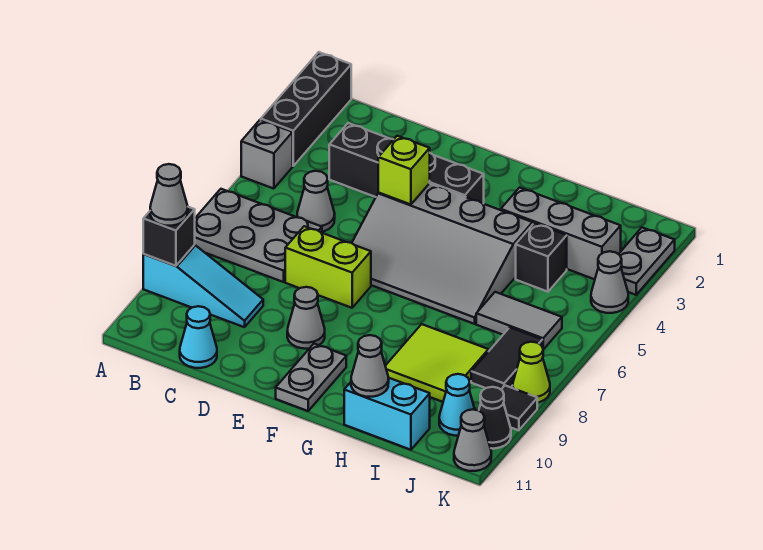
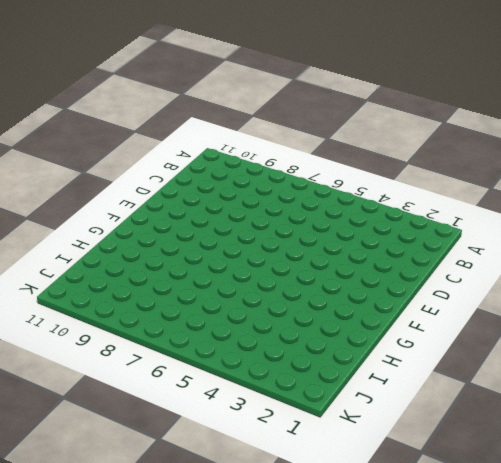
none -> black brick A1:A3 level 1
none -> grey brick A4 level 1
none -> grey plate A6:C7 level 1

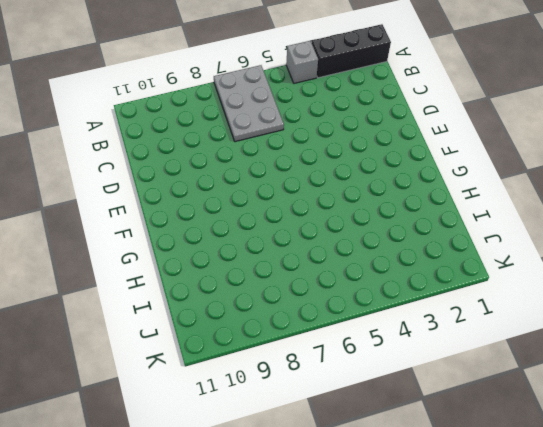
none -> cyan slope A9:C9 level 1 top A
none -> black brick C3:F3 level 1
none -> grey cone C5 level 1

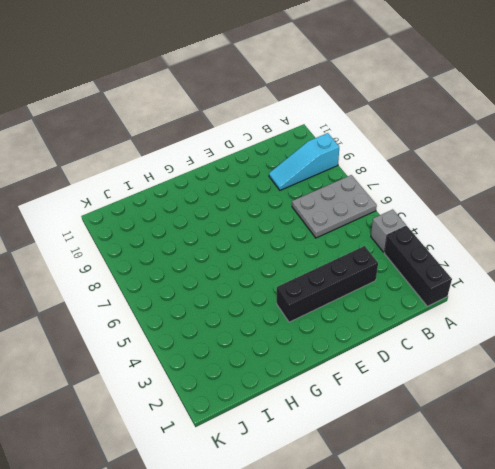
none -> grey cone C5 level 1
none -> cyan cone C11 level 1
none -> lime brick D7:E7 level 1

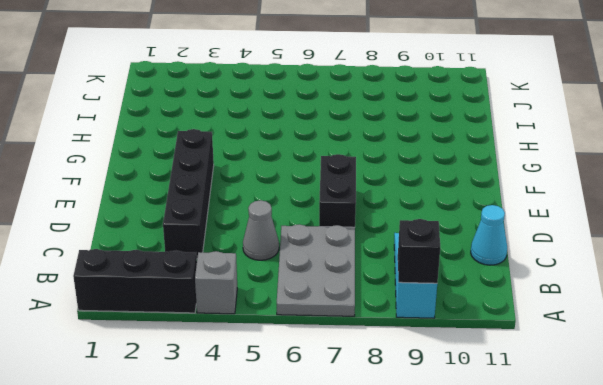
black brick D7:E7 level 1 -> lime brick D7:E7 level 1
none -> grey slope E4:H6 level 1 top 4
none -> grey cone E9 level 1
none -> grey plate F10:F11 level 1

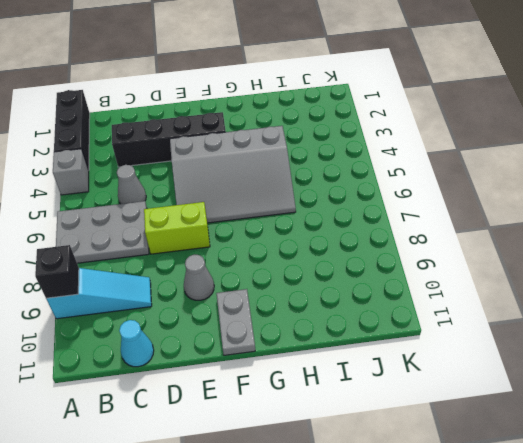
none -> grey brick H3:J3 level 1
none -> lime tile H8:I9 level 1
none -> cyan brick H11:I11 level 1

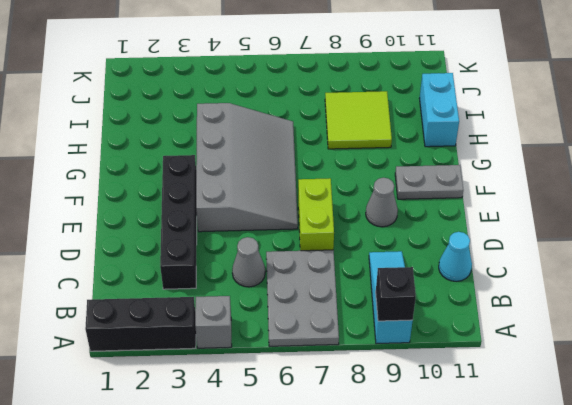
none -> grey brick H3:J3 level 1
none -> black brick I4 level 1
none -> grey tile I6:J6 level 1

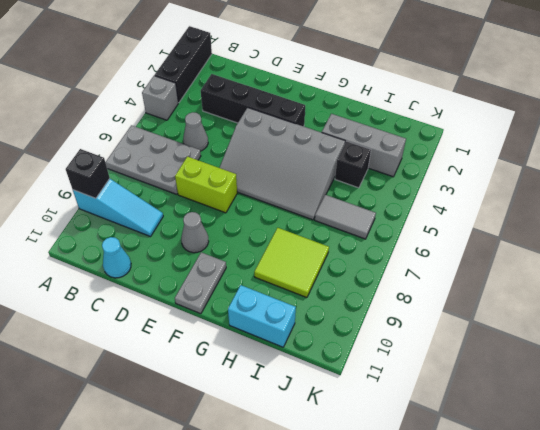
none -> black tile J7:J8 level 1
none -> cyan cone J10 level 1
none -> grey plate K2:K3 level 1

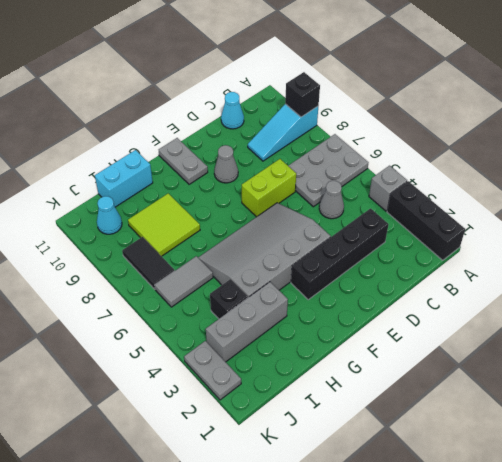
none -> grey cone K4 level 1
none -> lime cone K8 level 1
none -> black tile K9 level 1

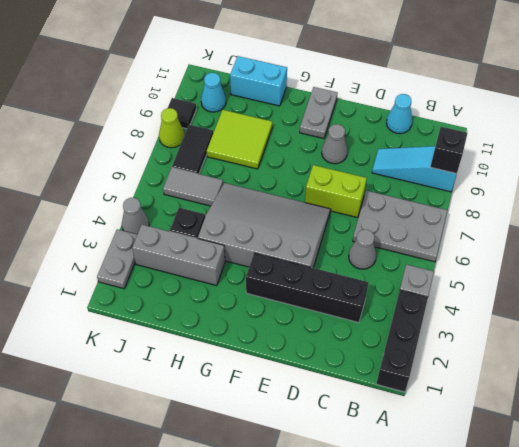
none -> black cone K10 level 1
none -> grey cone K11 level 1
none -> lime brick E4 level 2

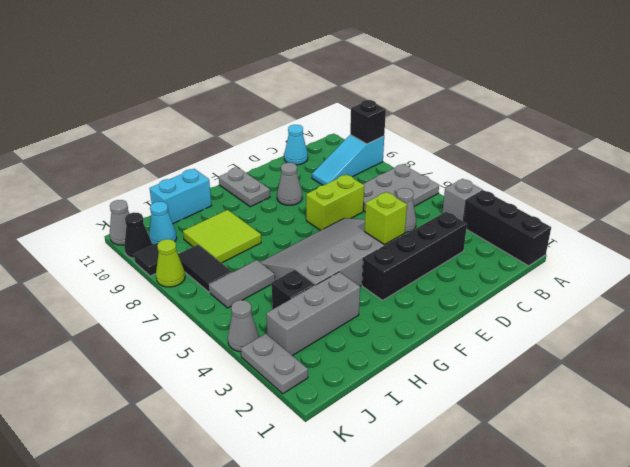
none -> grey cone H11 level 2
none -> grey cone A9 level 3

